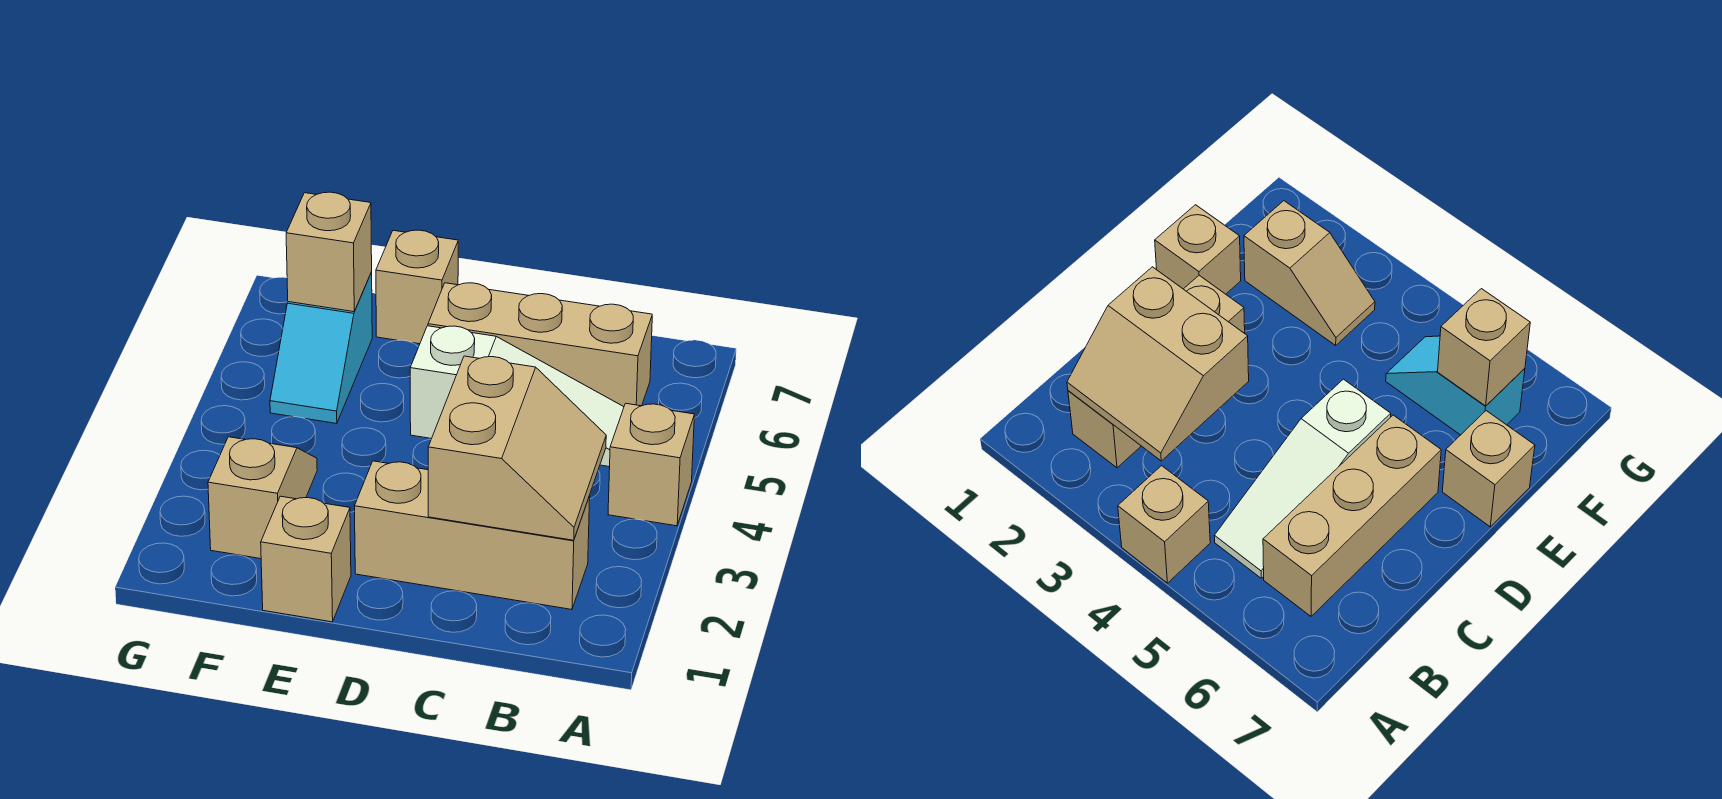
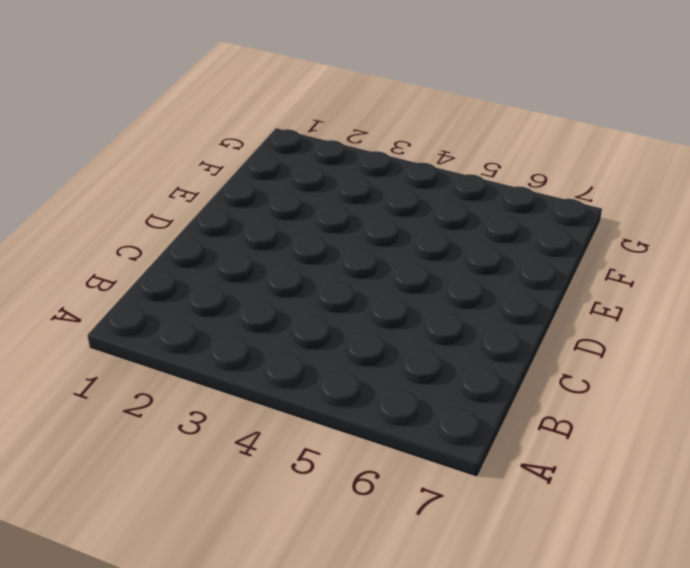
none -> tan brick A4 level 1
none -> tan brick B2:D2 level 1

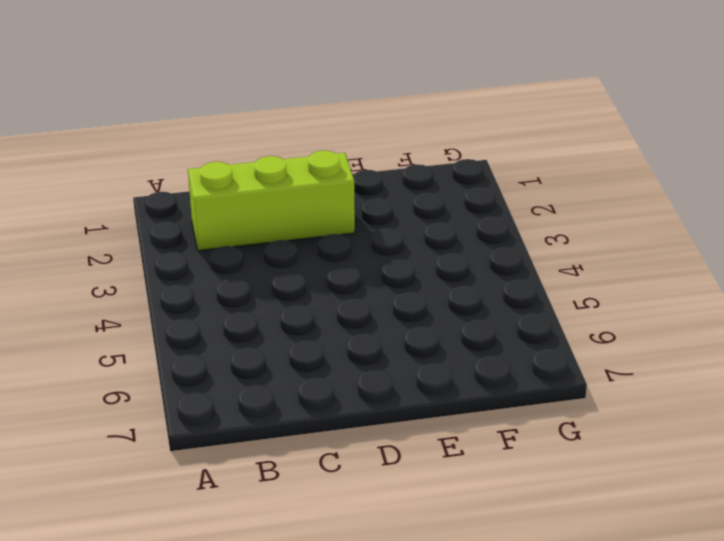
lime brick B2:D2 level 1 -> tan brick B2:D2 level 1
none -> tan brick A4 level 1
none -> white slope B5:D5 level 1 top D

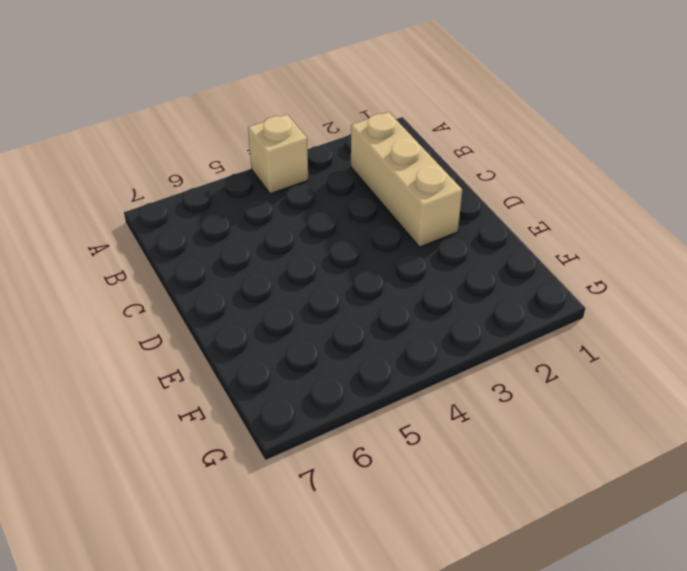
none -> white slope B5:D5 level 1 top D
none -> tan brick B6:D6 level 1

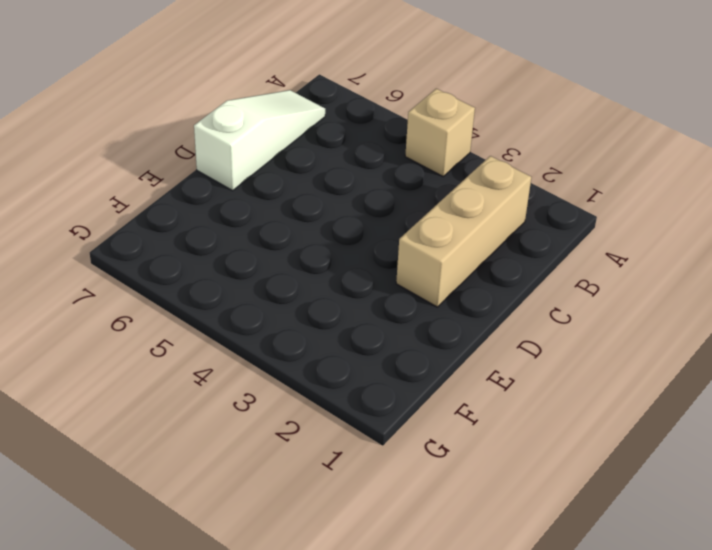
white slope B7:D7 level 1 top D -> white slope B5:D5 level 1 top D
none -> tan brick B6:D6 level 1
none -> tan brick E1 level 1

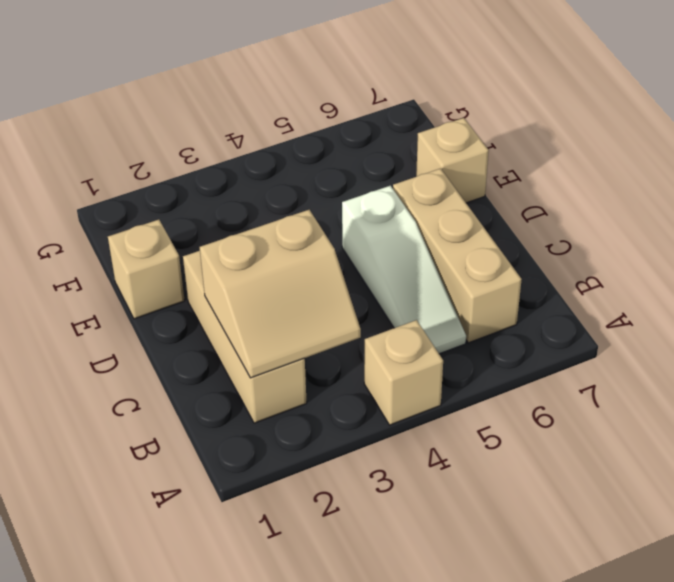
none -> tan slope F2:F3 level 1 top 2
none -> cyan slope F5:F6 level 1 top 6

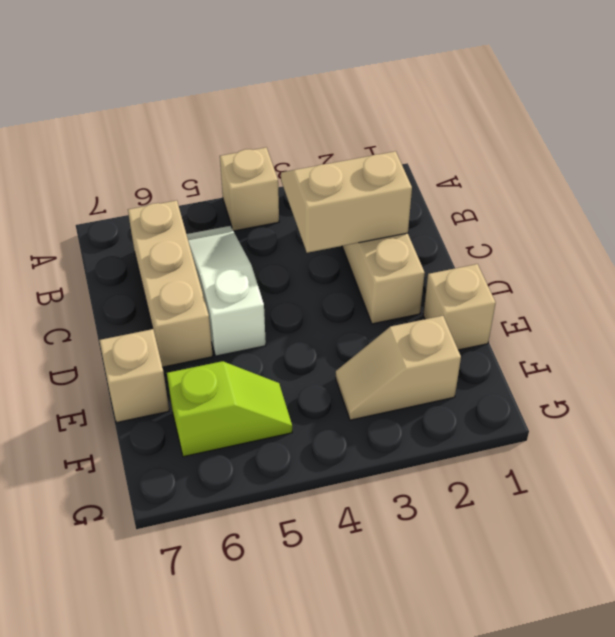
lime slope F5:F6 level 1 top 6 -> cyan slope F5:F6 level 1 top 6
none -> tan brick F6 level 2

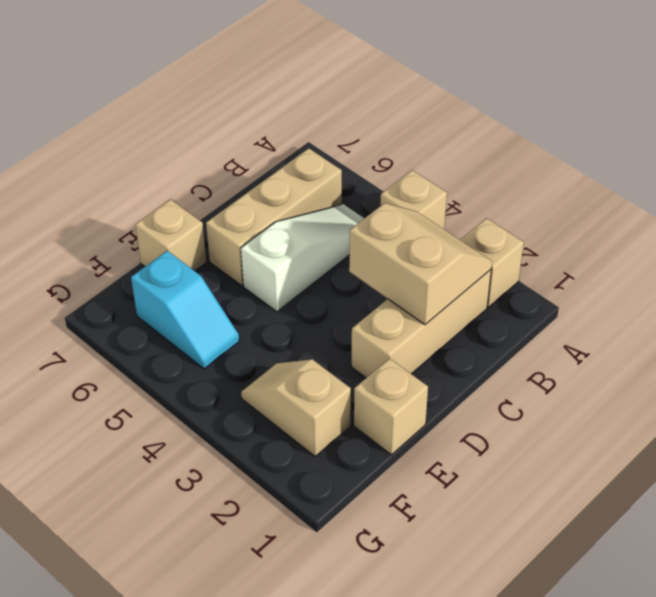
tan brick A2 level 1 -> tan brick F6 level 2

